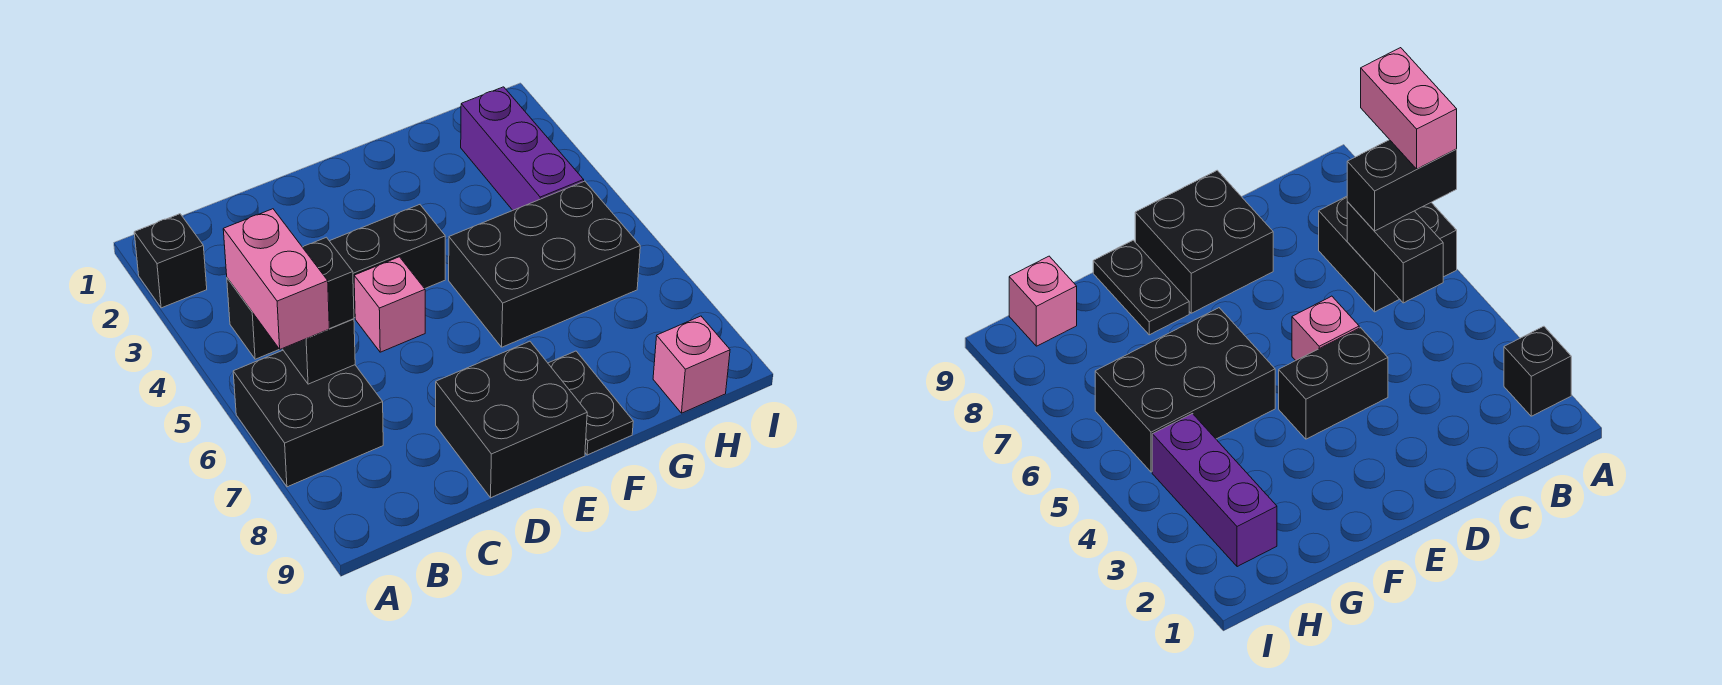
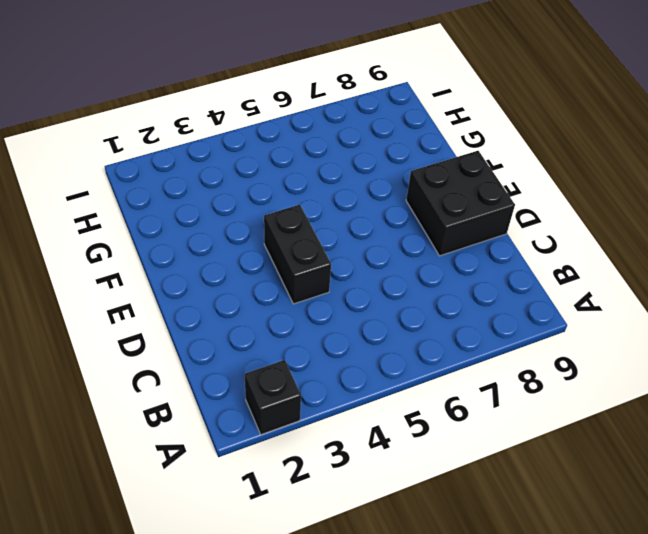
none -> black brick A6:B7 level 1
none -> pink brick D5 level 1
none -> black brick F5:H6 level 1

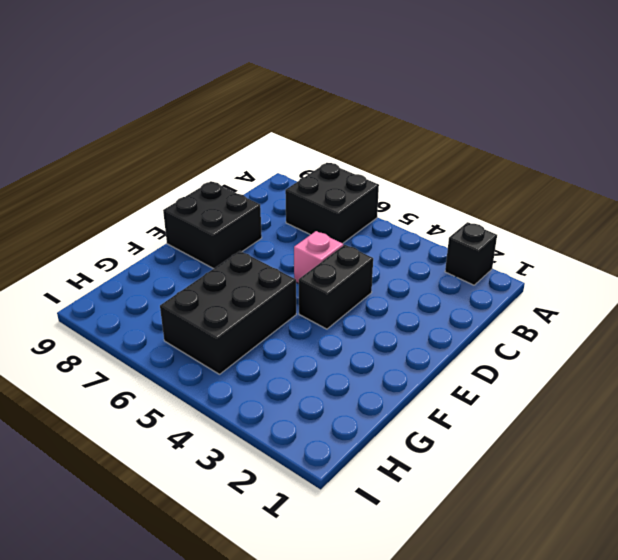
none -> black plate F8:F9 level 1
none -> purple brick H2:H4 level 1
none -> pink brick H9 level 1

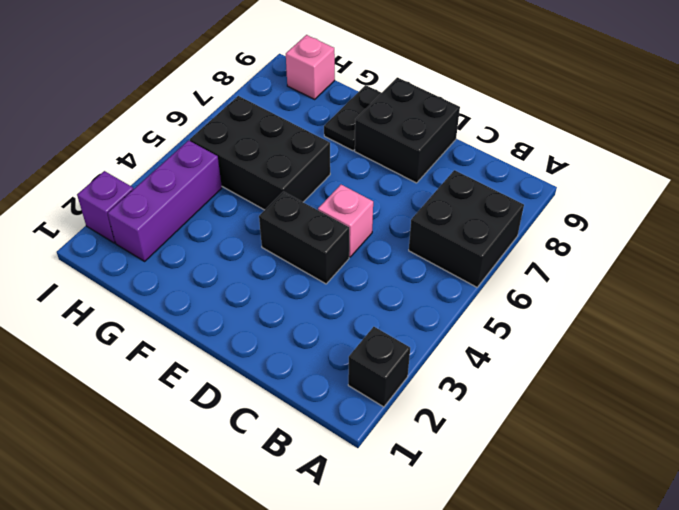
purple brick I2 level 1 -> none
none -> black brick B5:B6 level 2
none -> black brick A6:B6 level 3
none -> pink brick A6:A7 level 4

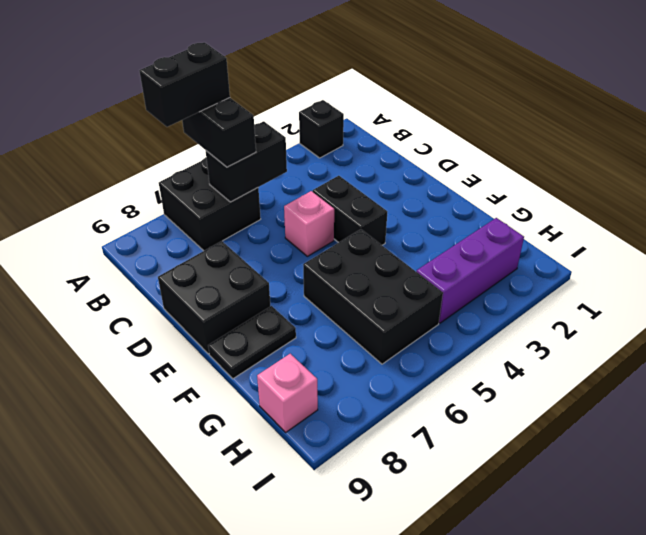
black brick A6:A7 level 4 -> pink brick A6:A7 level 4

